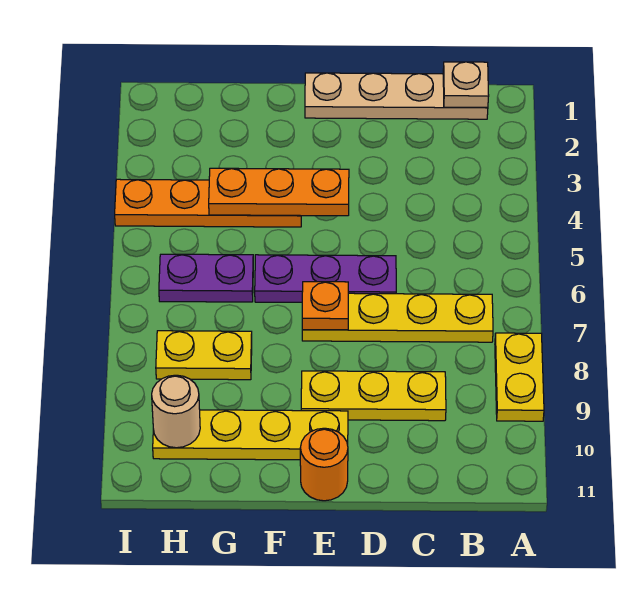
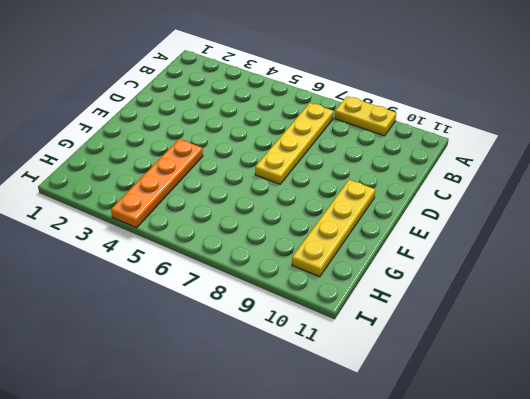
none -> tan plate B1:E1 level 1
none -> yellow plate C9:E9 level 1
none -> purple plate D6:F6 level 1

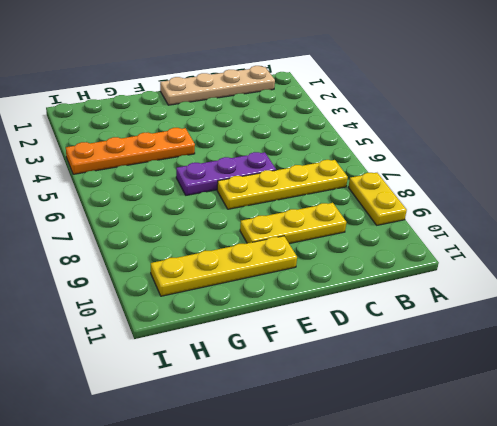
none -> orange round brick E11 level 1
none -> purple plate G6:H6 level 1
none -> yellow plate G8:H8 level 1

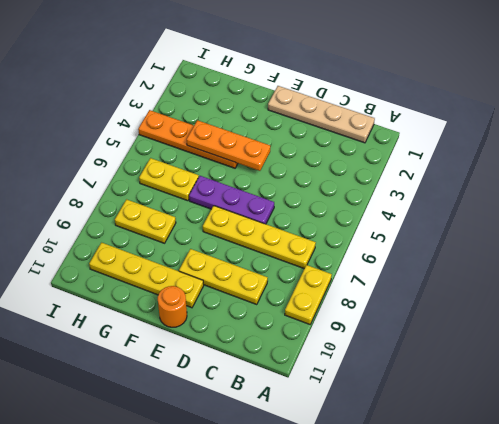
yellow plate G6:H6 level 1 -> purple plate G6:H6 level 1
none -> tan plate B1 level 2
none -> orange plate E7 level 2
none -> tan round brick H10 level 2

